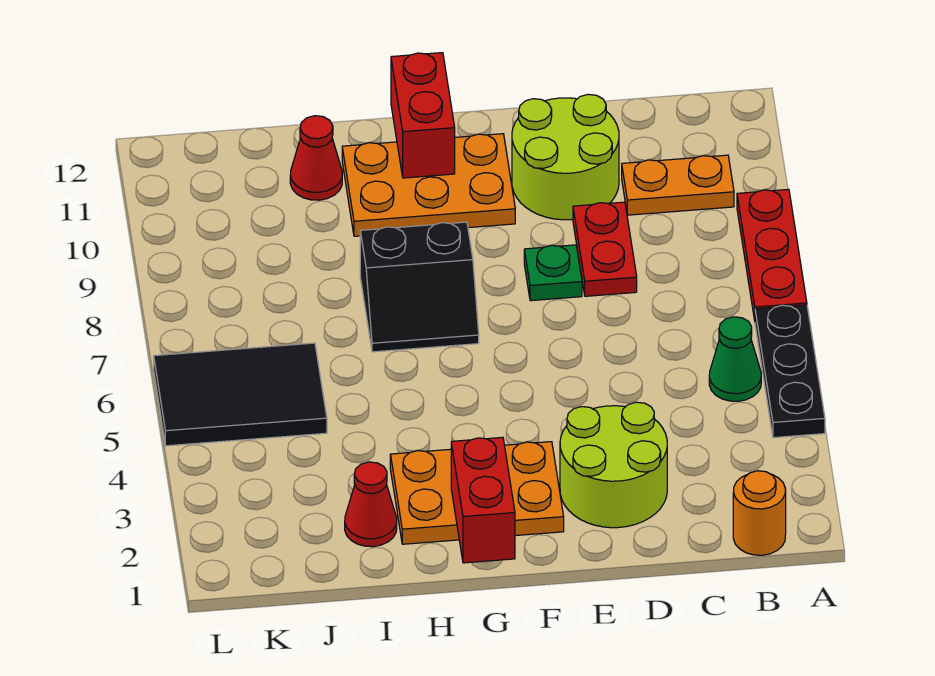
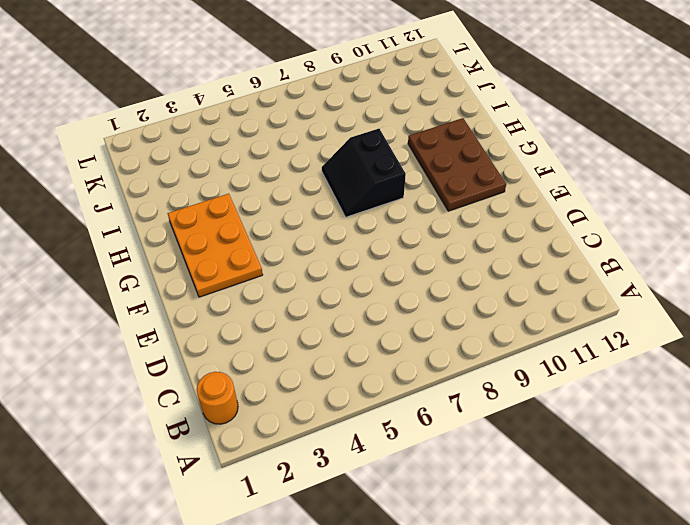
brown plate F10:H11 level 1 -> orange plate F10:H11 level 1
none -> black plate A4:A6 level 1
none -> red plate A7:A9 level 1
none -> green cone B5 level 1

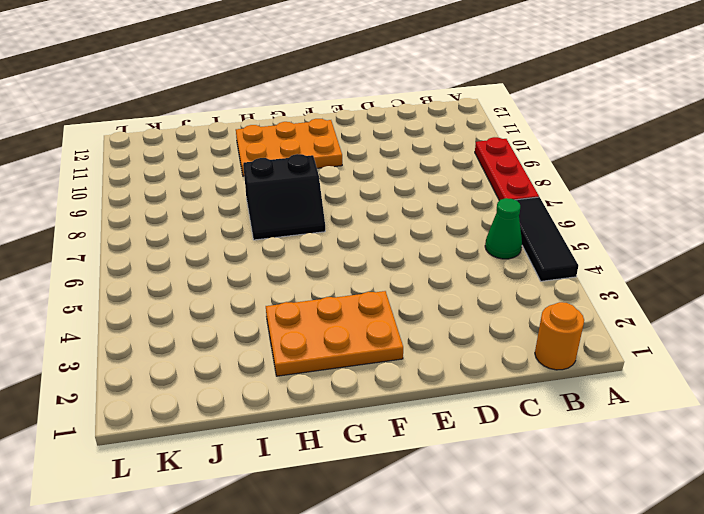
black tile A4:A6 level 1 -> black plate A4:A6 level 1
none -> orange plate B10:C10 level 1
none -> lime round brick D2:E3 level 1
none -> red plate D8:D9 level 1

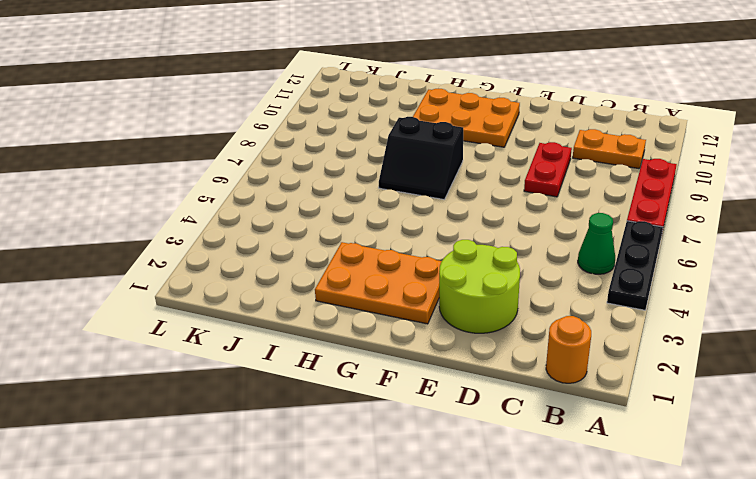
none -> lime round brick D10:E11 level 1
none -> green plate E8 level 1
none -> red cone I2 level 1

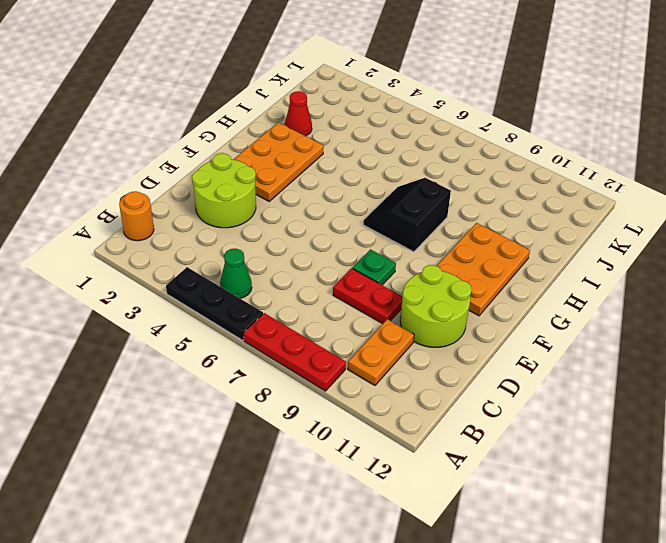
none -> red cone I11 level 1
none -> black tile J5:L6 level 1
none -> red brick G1:G2 level 2

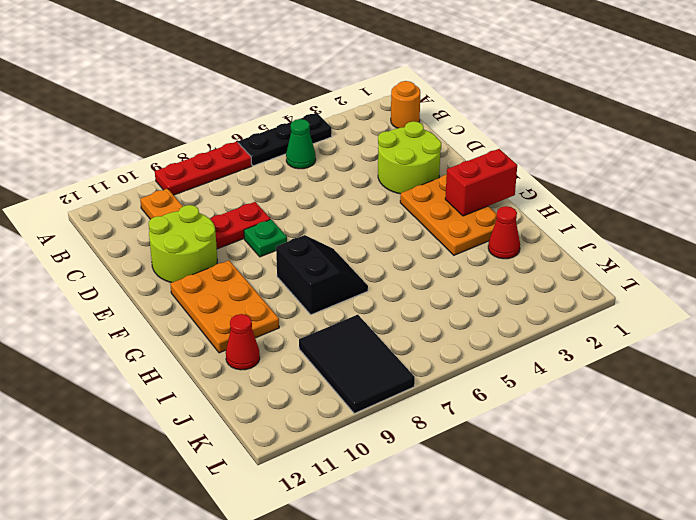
black tile J8:L9 level 1 -> black tile J5:L6 level 1
none -> red brick G11:G12 level 2

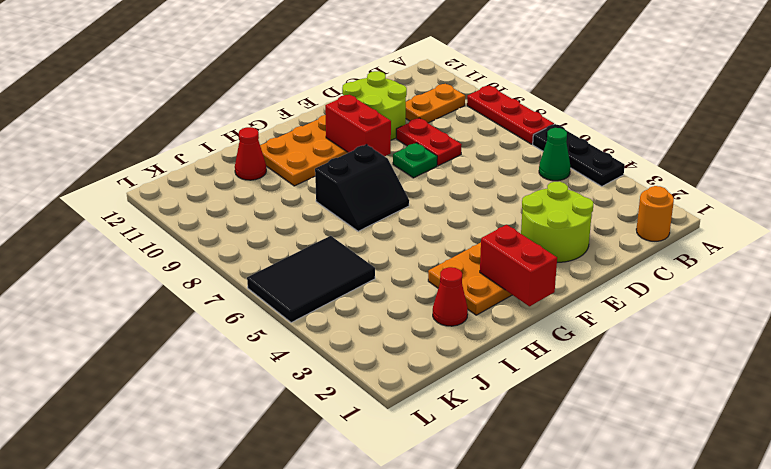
red brick F9:F10 level 2 -> red brick G11:G12 level 2

